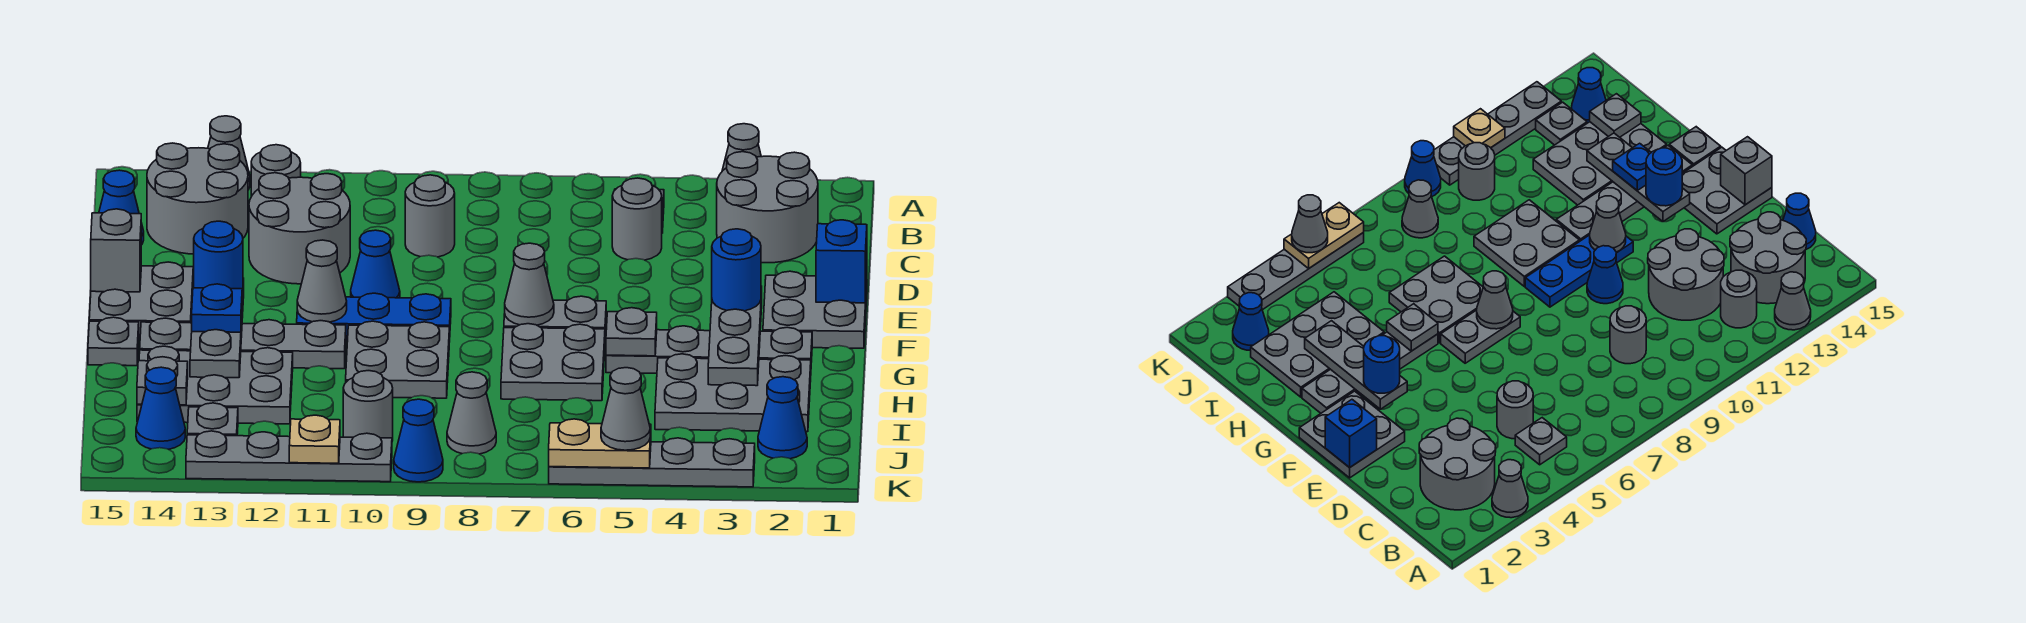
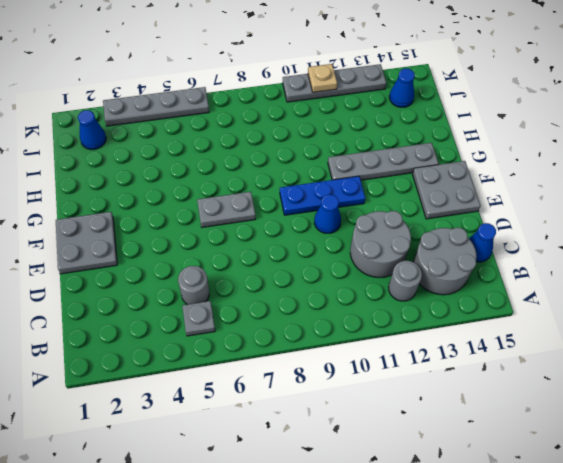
none -> grey cone A3 level 1
none -> grey cone A13 level 1
none -> grey round brick B2:C3 level 1
none -> grey round brick C9 level 1

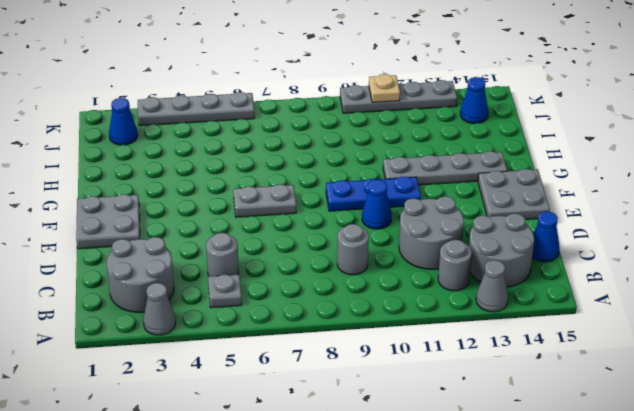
none -> grey plate G2:G5 level 1
none -> grey plate G6:H7 level 1
none -> grey plate G9:H10 level 1
none -> grey plate G15 level 1

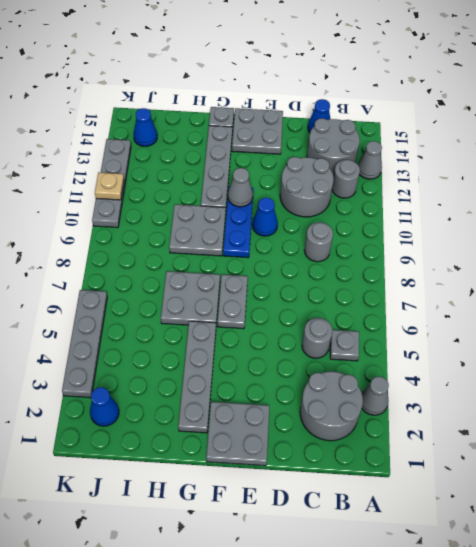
none -> grey plate H2:I4 level 1
none -> grey plate H12:I14 level 1
none -> grey cone J8 level 1
none -> grey round brick J10 level 1

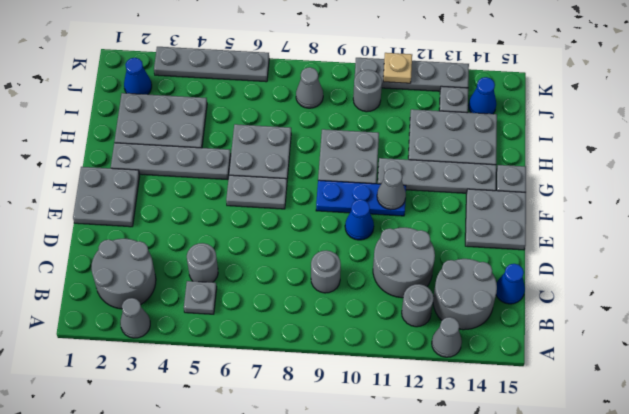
none -> blue cone K9 level 1
none -> blue brick E1 level 2
none -> grey brick E15 level 2
none -> grey plate F3:H3 level 2

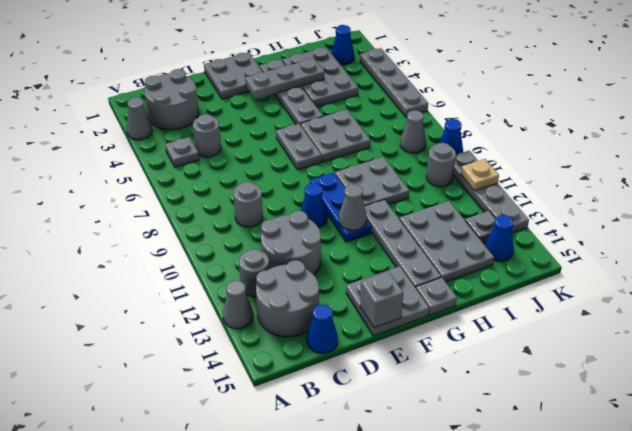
none -> blue brick E1 level 2
none -> grey cone F7 level 2
none -> grey plate F13:H13 level 2
none -> grey plate G5 level 2

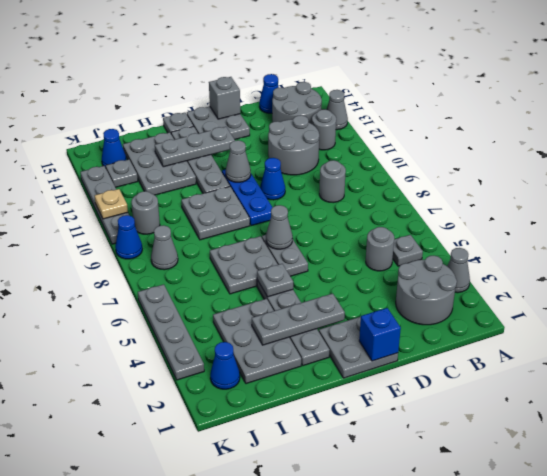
none -> grey plate I14 level 2
none -> tan plate K5:K6 level 2
none -> blue round brick F3 level 3
none -> blue round brick F13 level 3

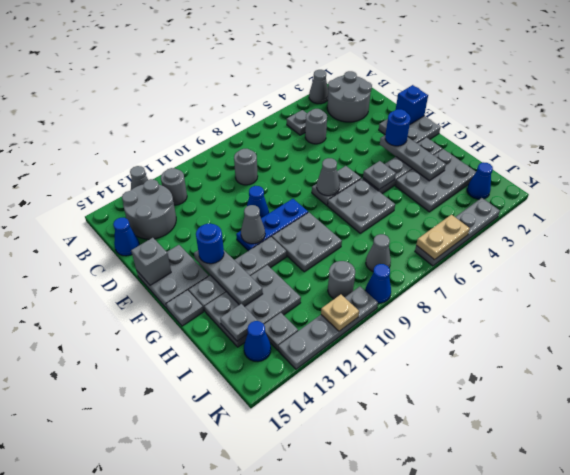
none -> grey round brick C11:D12 level 1
none -> blue plate G13 level 3
none -> grey cone K5 level 3

